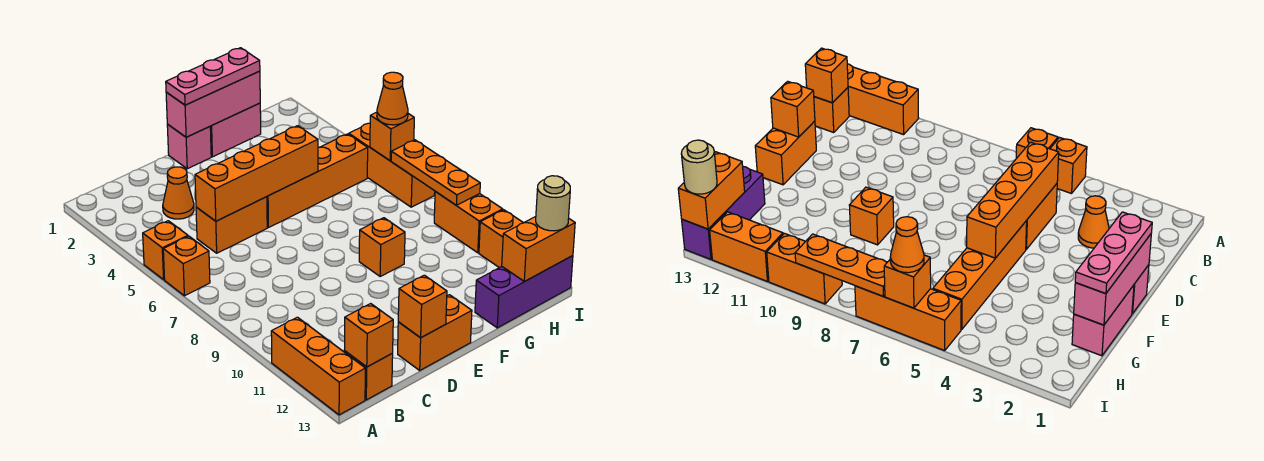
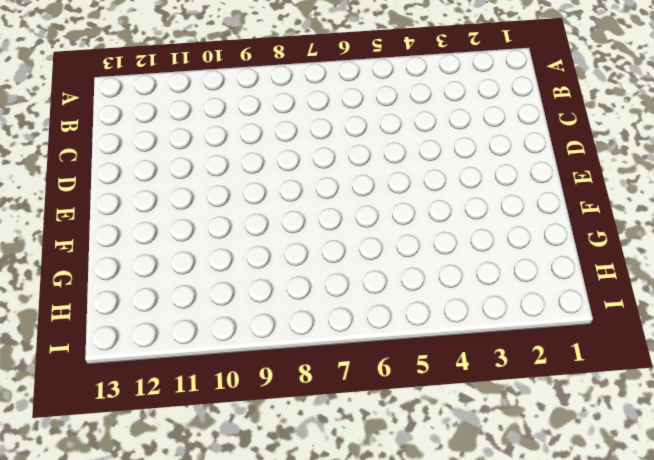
none -> orange brick A5 level 1
none -> orange brick A6 level 1
none -> orange brick A11:A13 level 1

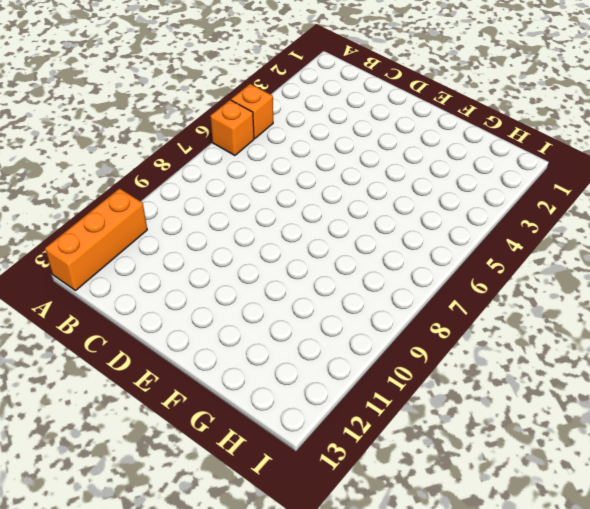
none -> orange brick B13 level 1
none -> orange cone C3 level 1
none -> orange brick C5:D5 level 1

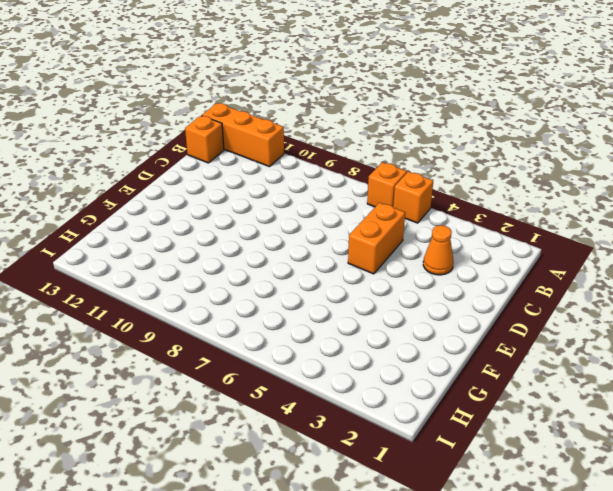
none -> orange brick D13:E13 level 1
none -> pink brick E1 level 1
none -> orange brick E5:H5 level 1

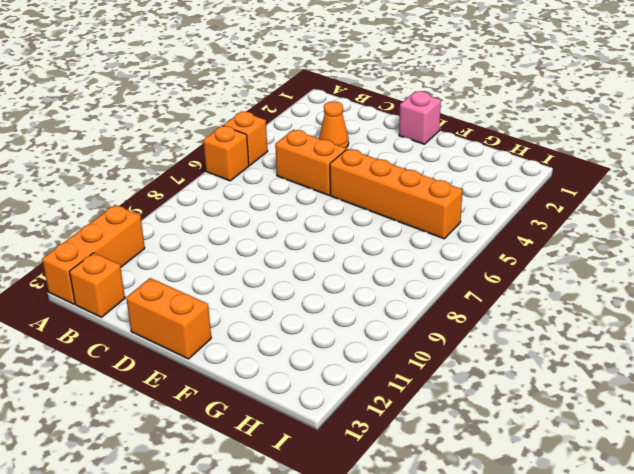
none -> pink brick F1:G1 level 1
none -> orange brick F9 level 1
none -> purple brick G13:I13 level 1

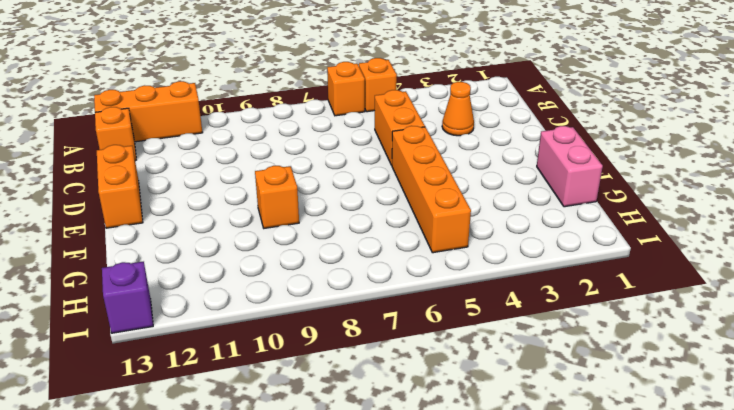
purple brick I13 level 1 -> purple brick G13:I13 level 1
none -> pink brick E1 level 1
none -> orange brick I5:I7 level 1
none -> orange brick I9:I10 level 1

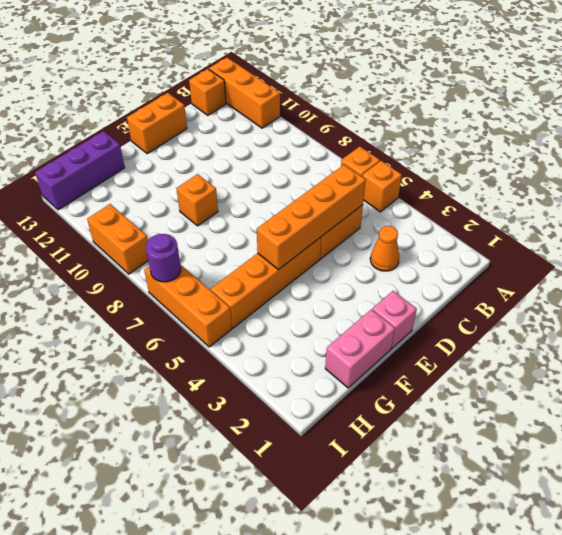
purple round brick I7 level 2 -> orange plate I7:I9 level 2
none -> orange brick I11:I12 level 1
none -> orange brick B13 level 2
none -> orange brick D13 level 2

